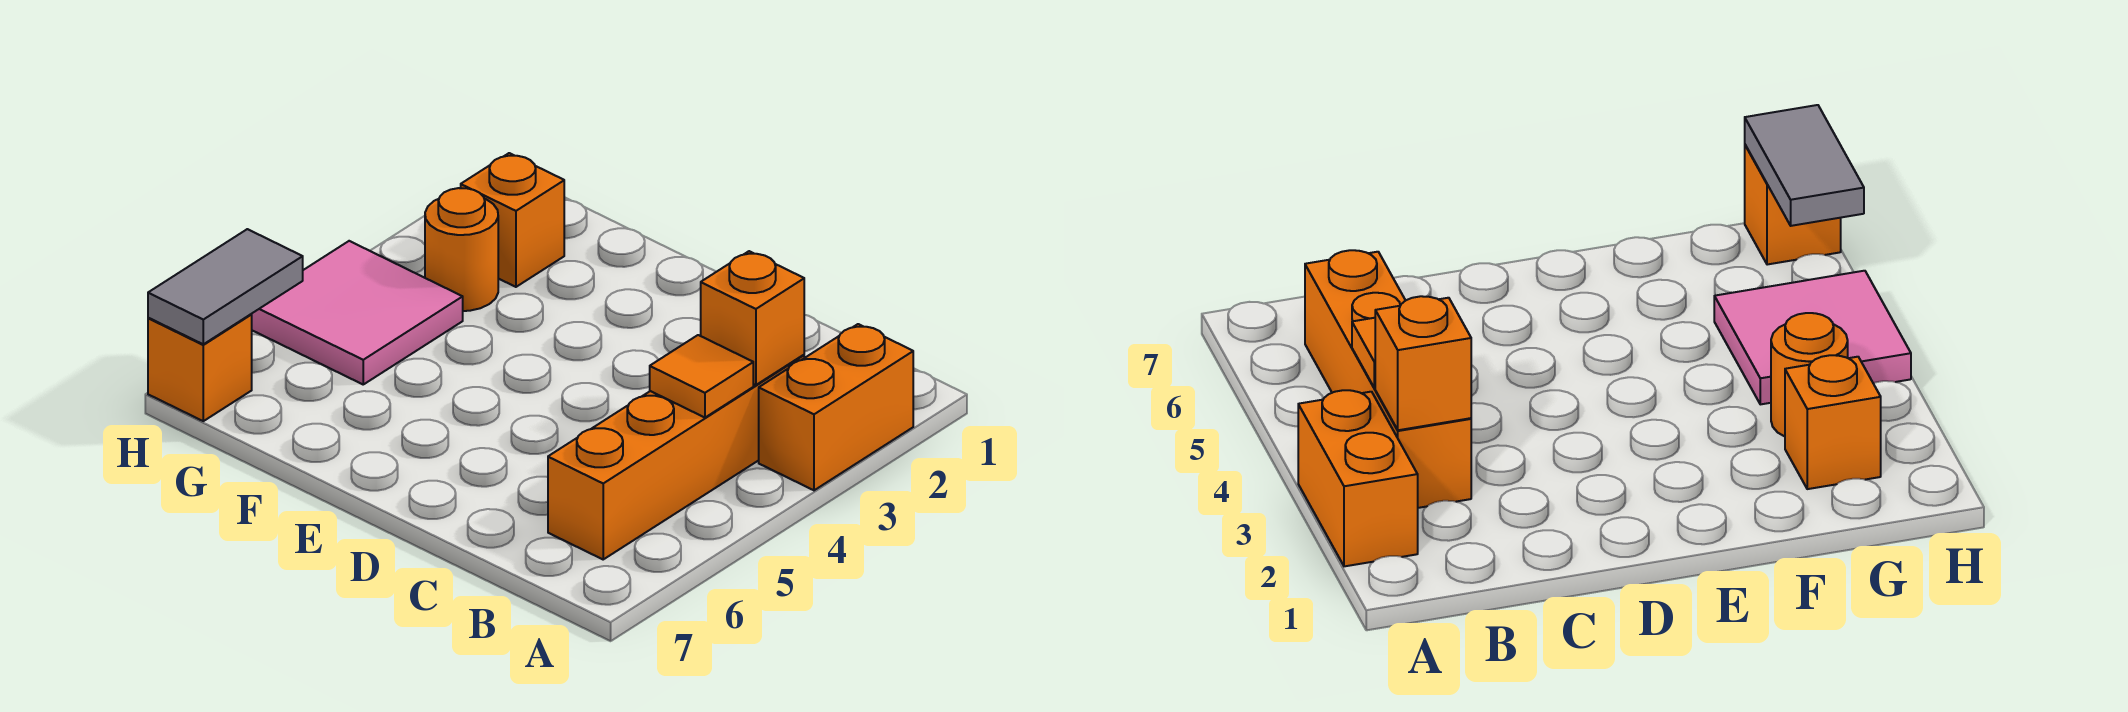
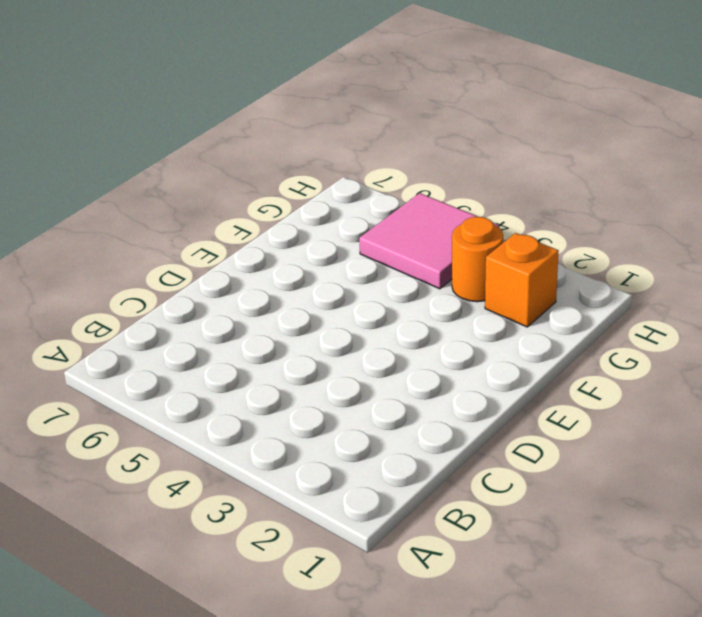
none -> orange brick A2:A3 level 1
none -> orange brick B3:B6 level 1

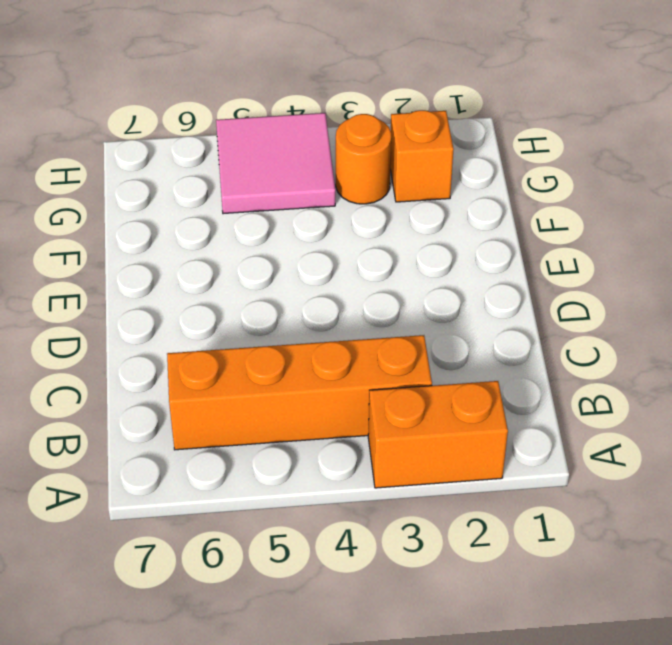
none -> orange brick H7 level 1
none -> orange brick B3 level 2

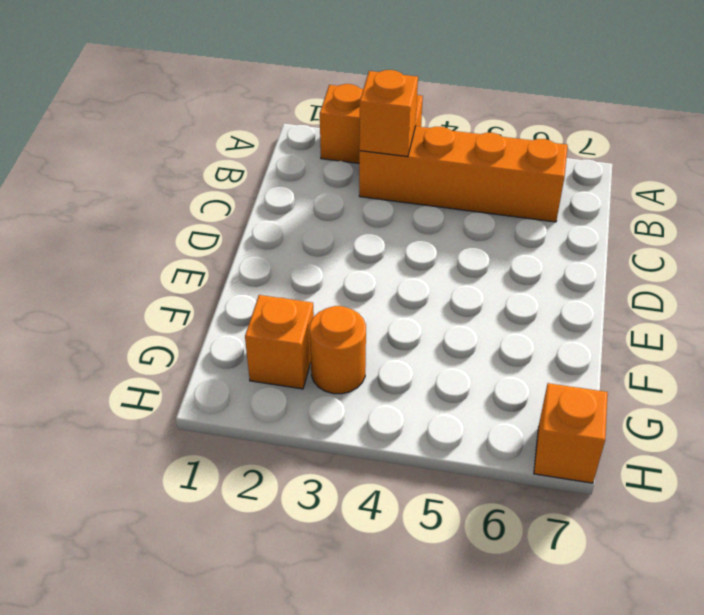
none -> pink tile G4:H5 level 1
none -> orange tile B4 level 2

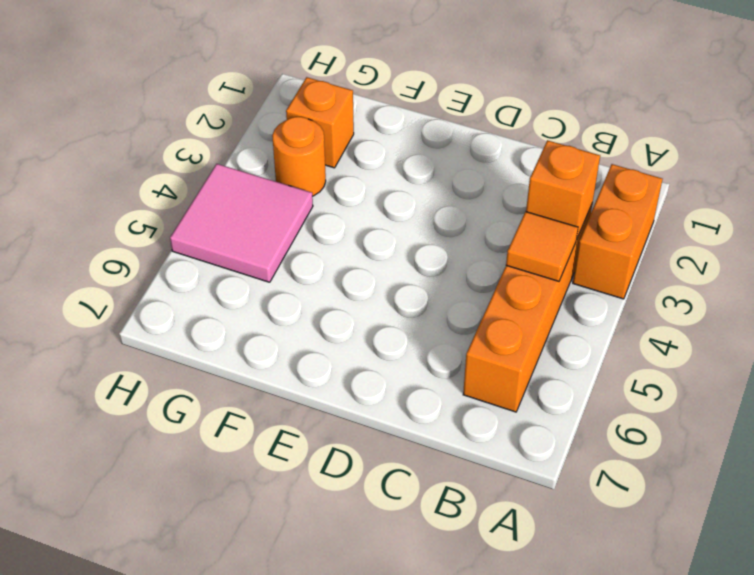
none -> orange brick H7 level 1
none -> grey tile H6:H7 level 2

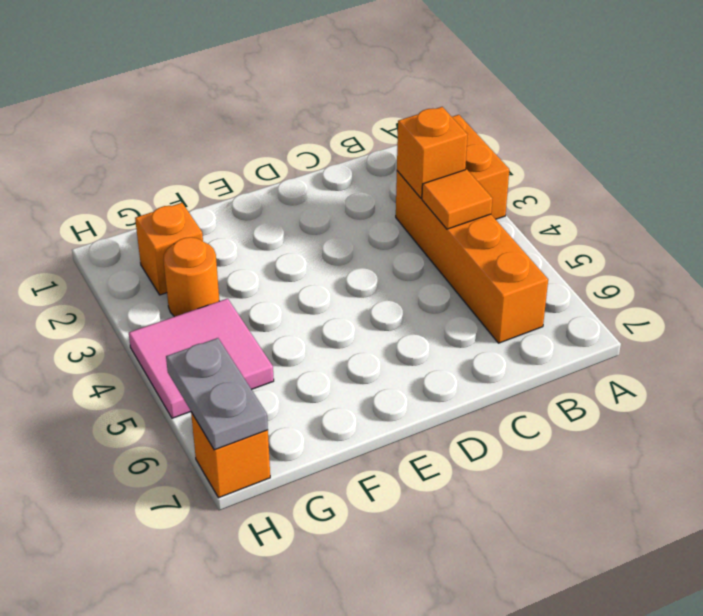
grey plate H6:H7 level 2 -> grey tile H6:H7 level 2

